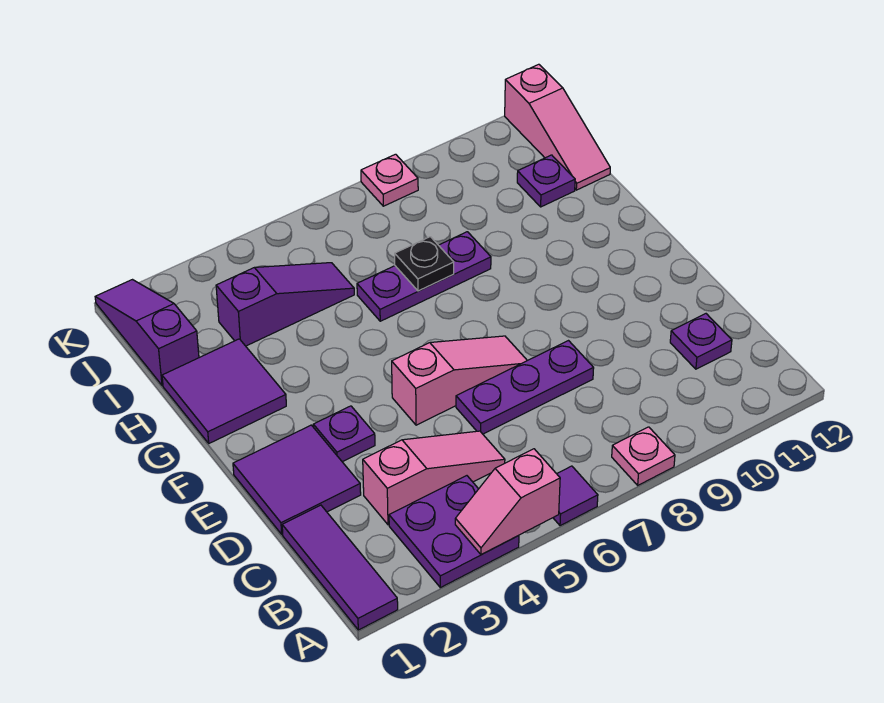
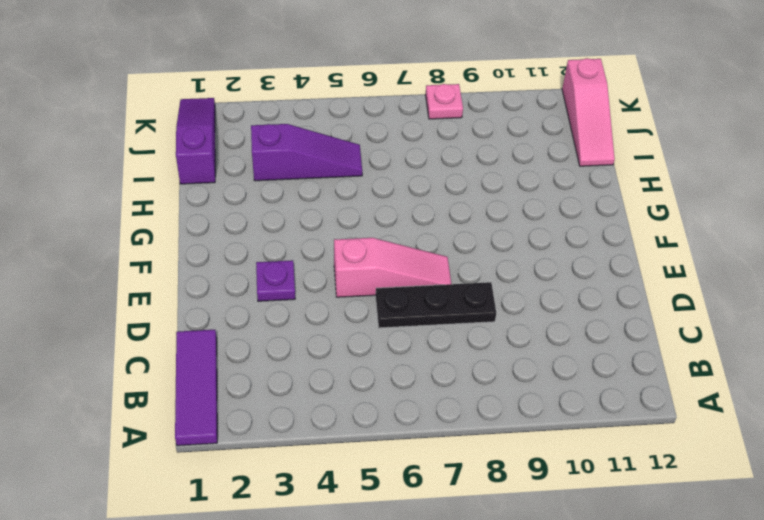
black plate D6:D8 level 1 -> purple plate D6:D8 level 1
none -> purple plate A3:B4 level 1
none -> purple tile A6 level 1
none -> pink plate A8 level 1

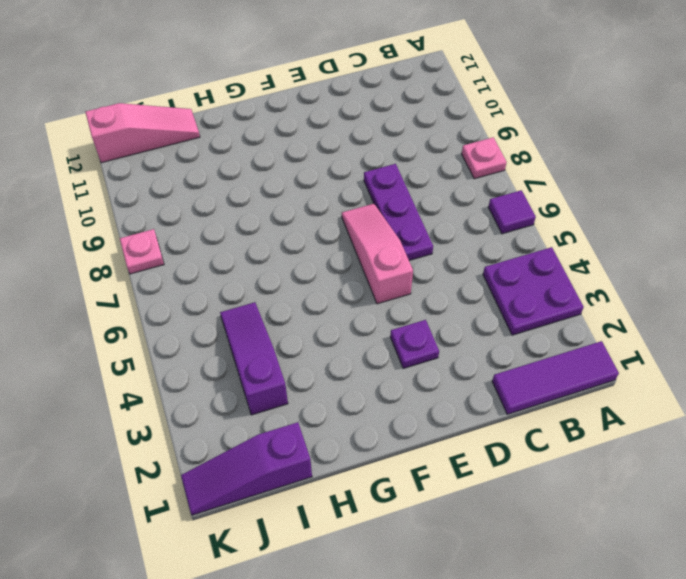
none -> pink slope C3:C5 level 1 top 3
none -> purple plate C11 level 1
none -> purple tile D1:E2 level 1

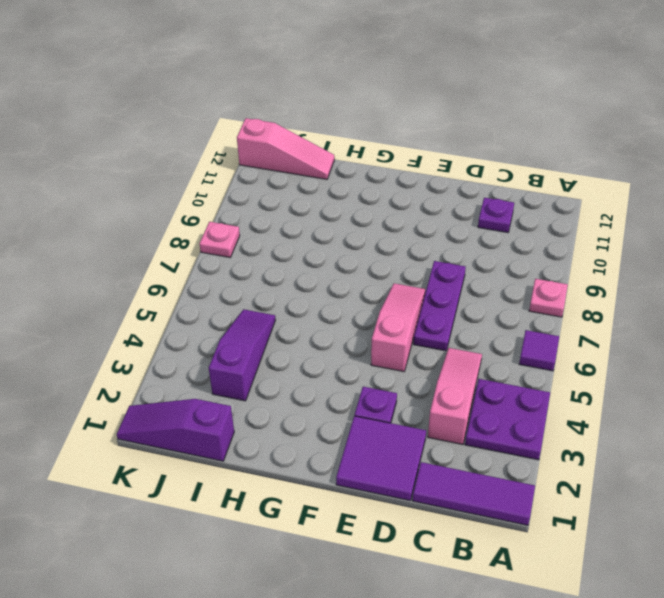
none -> purple tile G1:H2 level 1
none -> purple plate H6:H8 level 1
none -> purple plate I11 level 1

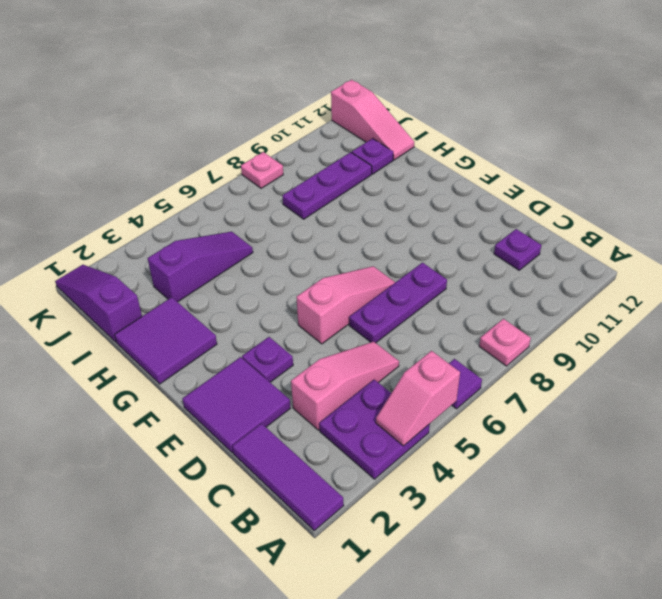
purple plate I8:I10 level 1 -> purple plate H6:H8 level 1
none -> black plate H7 level 2

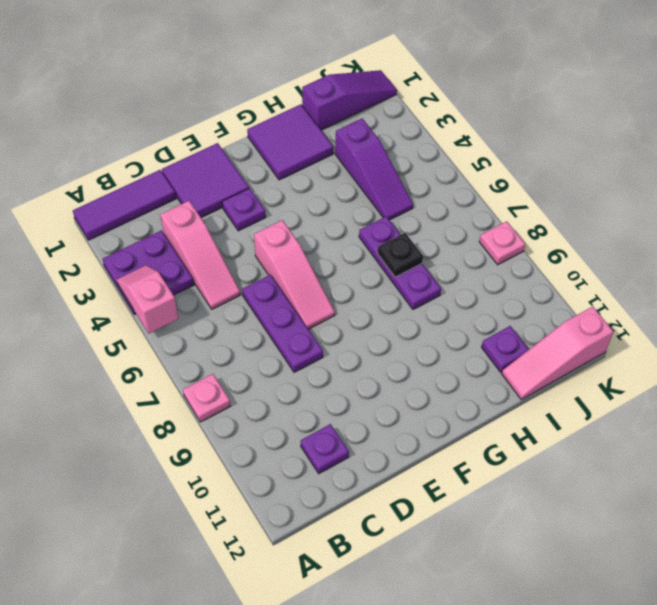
none -> purple tile A6 level 1

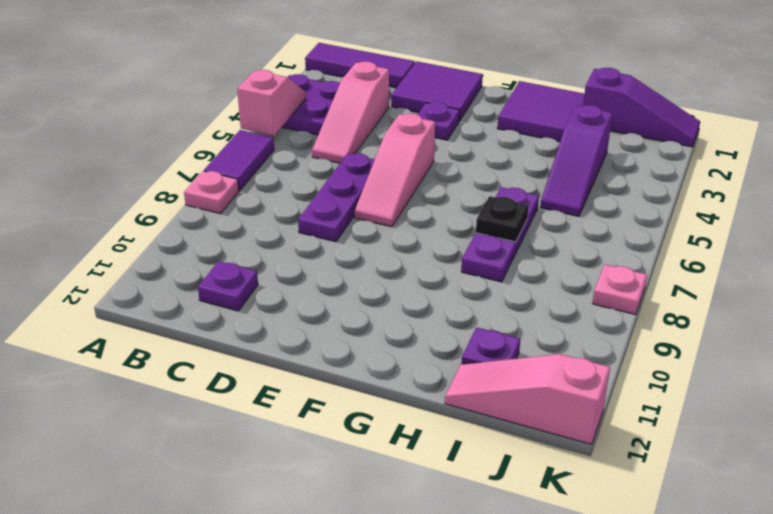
purple tile A6:A7 level 1 -> purple tile A6 level 1

